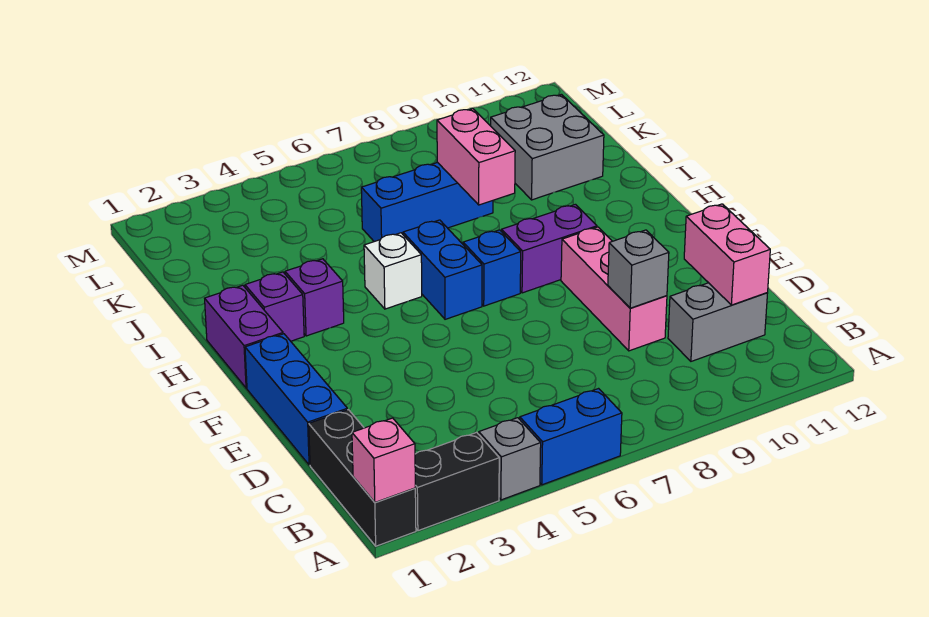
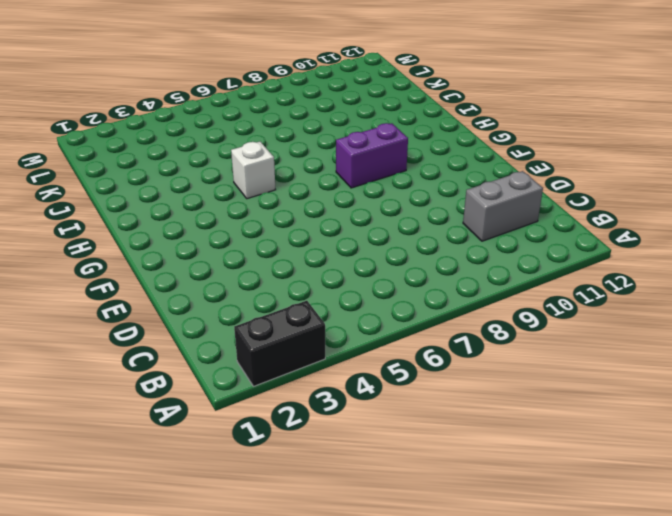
none -> black brick A1:C1 level 1
none -> grey brick A4 level 1
none -> blue brick A5:A6 level 1

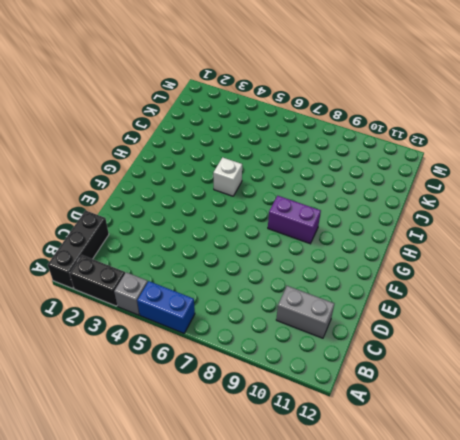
none -> blue brick D1:F1 level 1
none -> pink brick D9:F9 level 1
none -> purple brick G1:H1 level 1

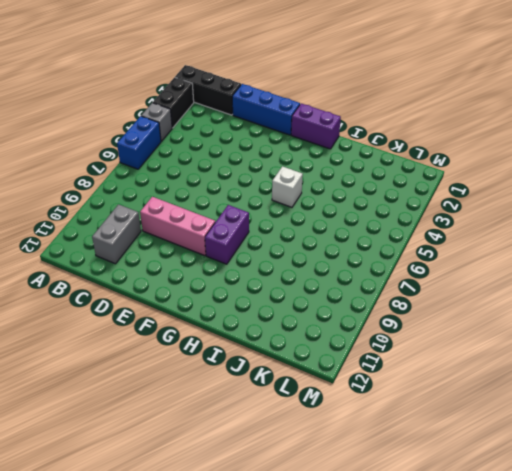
none -> blue brick G6:H6 level 1
none -> blue brick G7 level 1
none -> purple brick H2 level 1

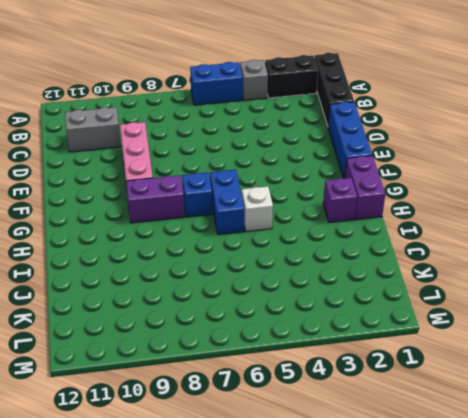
none -> purple brick H3 level 1
none -> blue brick J6:J8 level 1
none -> grey brick J10:K11 level 1

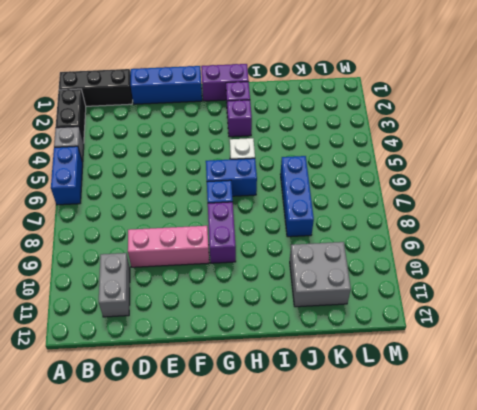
none -> pink brick A1 level 2
none -> pink brick C11:D11 level 2
none -> grey brick D9 level 2

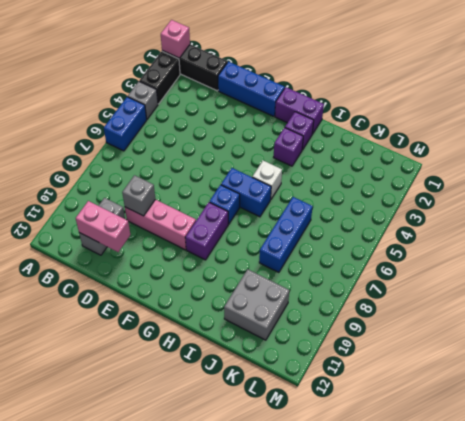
none -> pink brick I8:J8 level 2

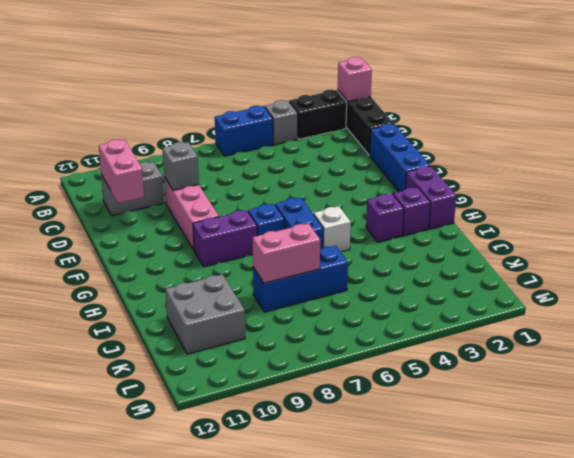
pink brick J7:J8 level 2 -> pink brick I8:J8 level 2

